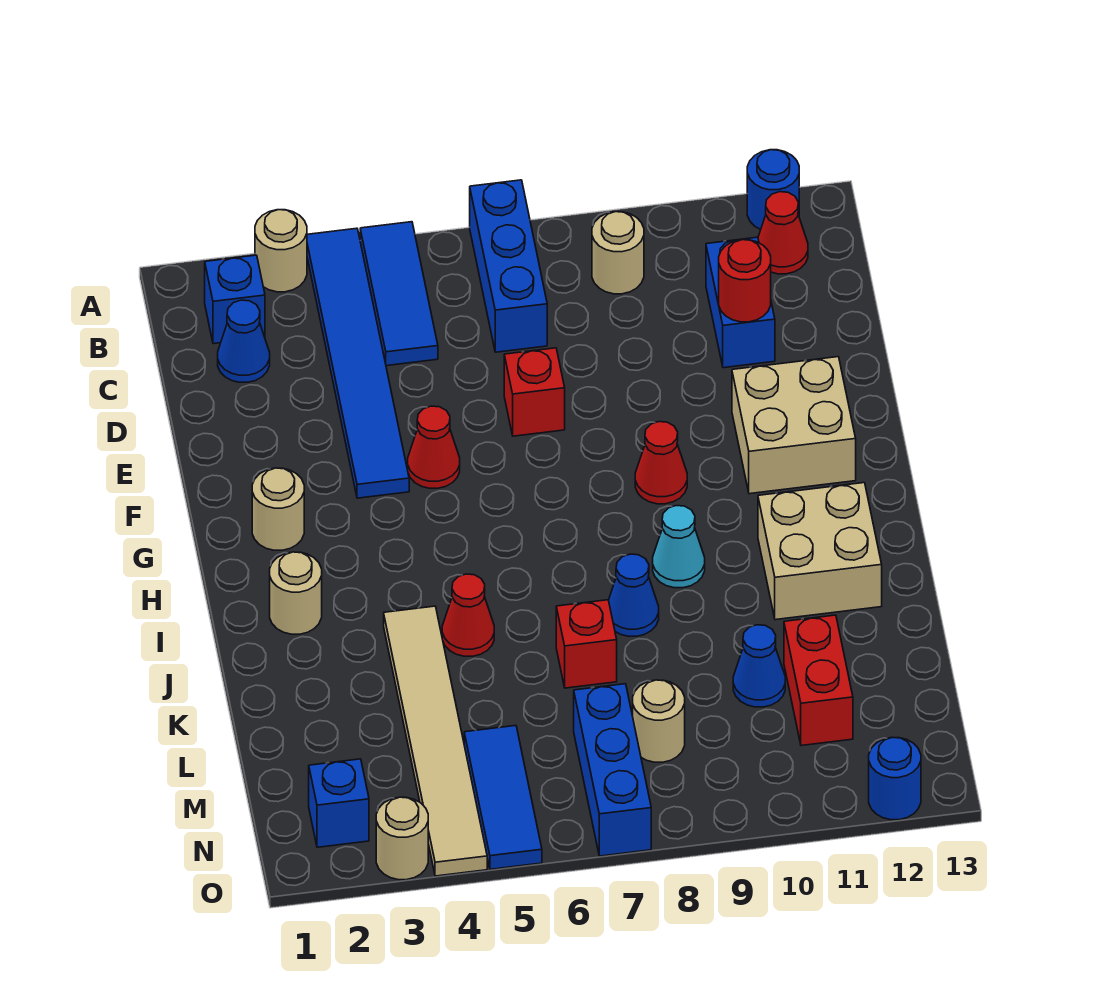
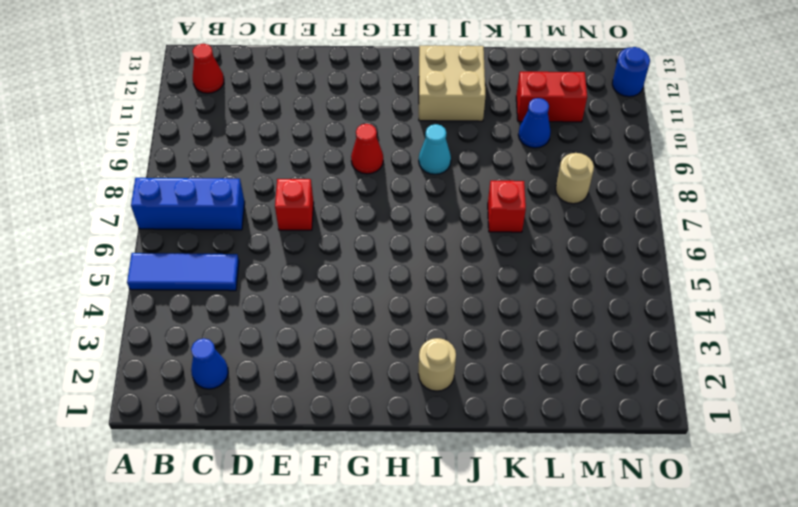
none -> tan round brick A3 level 1
none -> blue tile A4:F4 level 1
none -> blue round brick A12 level 1
none -> blue brick B2 level 1

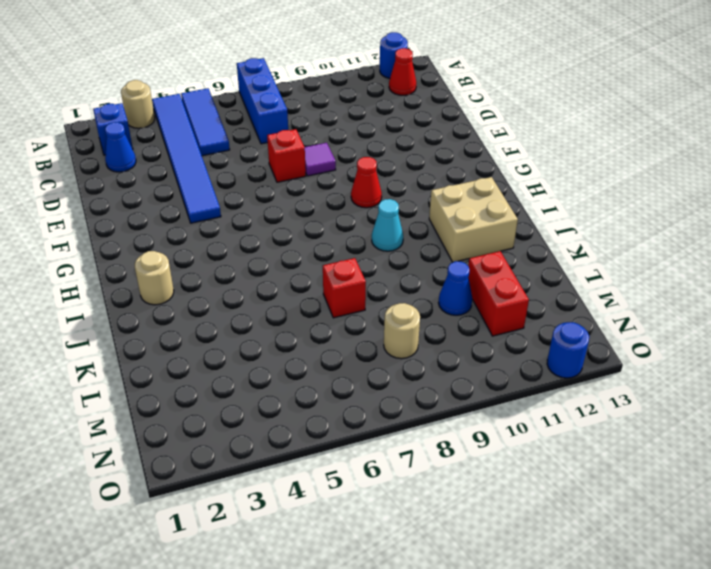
purple tile E8 level 1 -> none
none -> tan round brick B9 level 1
none -> blue brick C11:D11 level 1
none -> red cone F5 level 1
none -> tan brick F11:G12 level 1

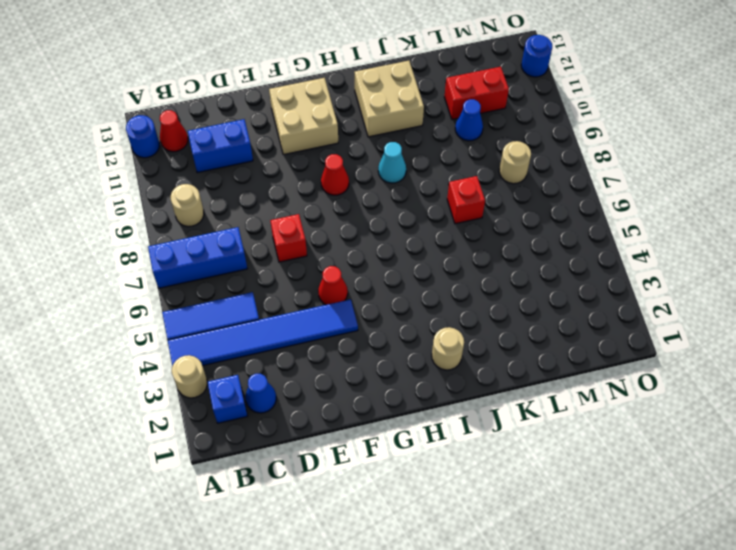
none -> tan round brick G2 level 1
none -> tan tile J4:O4 level 1
none -> red cone J5 level 1
none -> blue cone J8 level 1

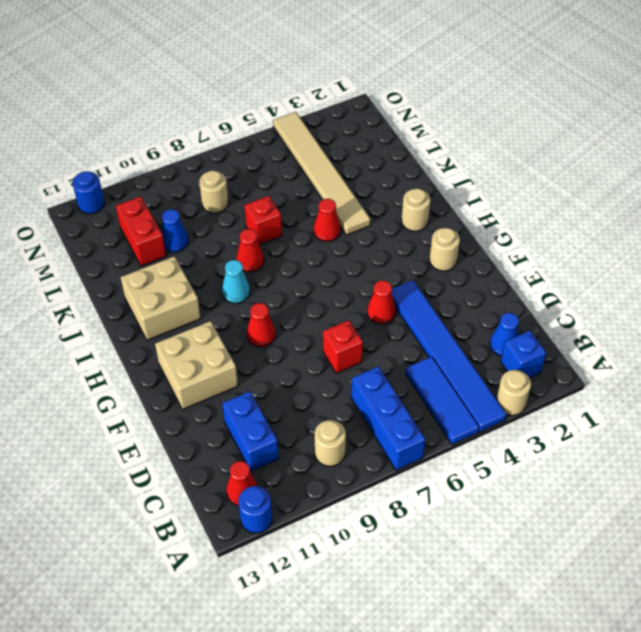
red cone J8 level 1 -> blue cone J8 level 1
none -> blue tile M5:O5 level 1
none -> blue brick M7:O7 level 1
none -> blue brick N2 level 1
none -> tan round brick O3 level 1

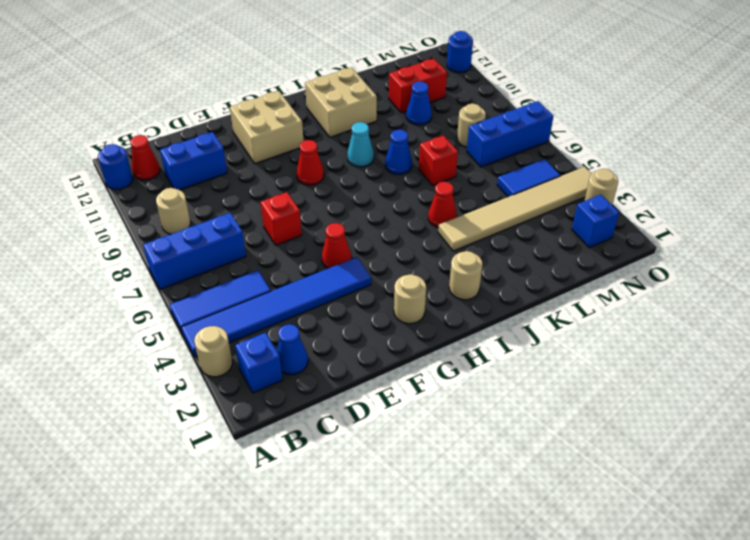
blue tile M5:N5 level 1 -> blue tile M5:O5 level 1
none -> red round brick D11 level 2

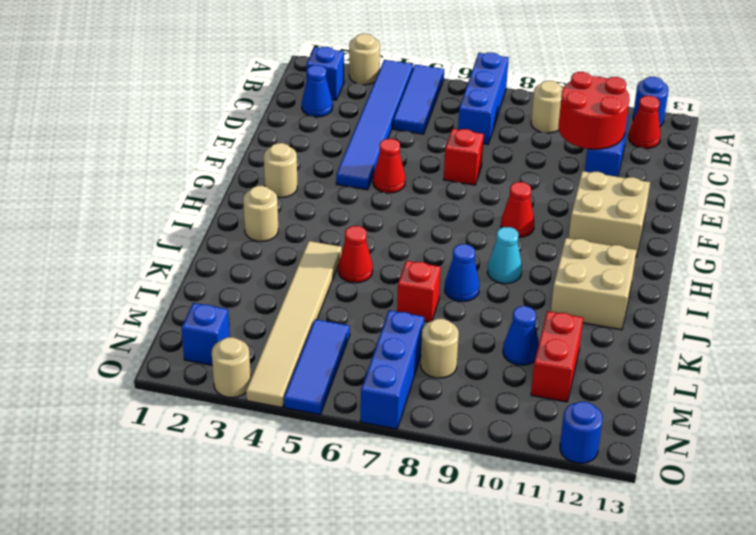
red round brick C10:D11 level 2 -> red round brick D11 level 2

